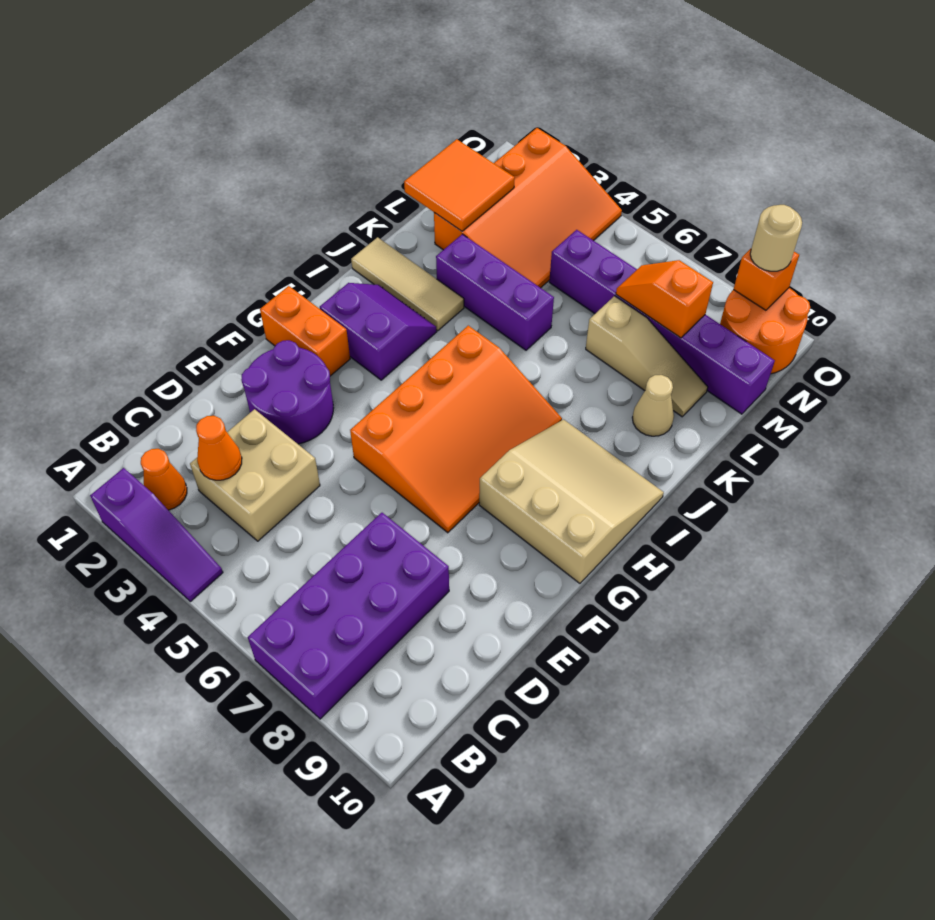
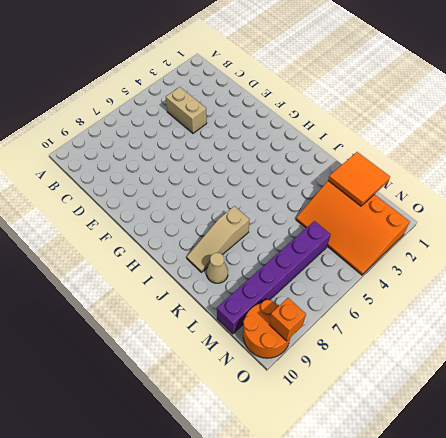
tan brick C4:D4 level 1 -> tan brick C3:D4 level 1
tan slope J7:J9 level 1 top 7 -> tan slope L7:L9 level 1 top 7
none -> purple slope A2:A4 level 1 top 2
none -> purple brick A7:D8 level 1
none -> orange cone B2 level 1

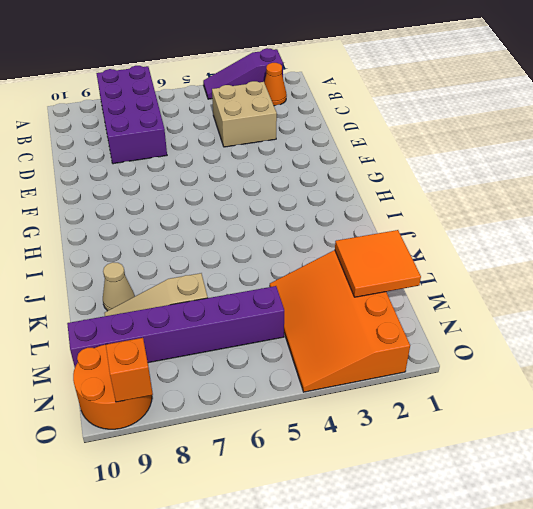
none -> purple round brick E2:F3 level 1
none -> orange slope F5:I7 level 1 top 5
none -> orange brick G1:G2 level 1

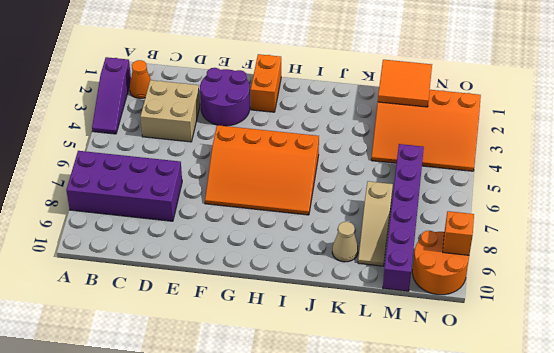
none -> tan slope G8:I10 level 1 top G
none -> purple slope H2:I3 level 1 top H
none -> tan tile J1:J3 level 1

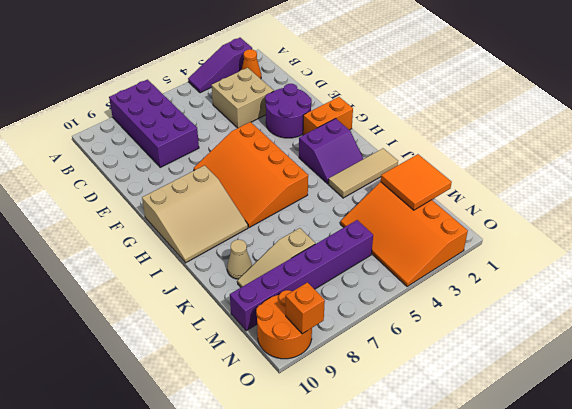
none -> purple brick K3:K5 level 1
none -> orange cone C3 level 2
none -> orange slope M7:M8 level 2 top 8

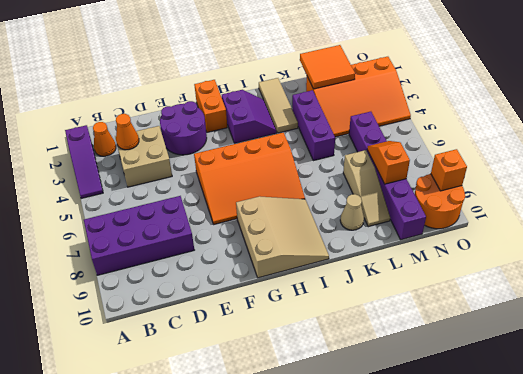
none -> tan round brick O9 level 3

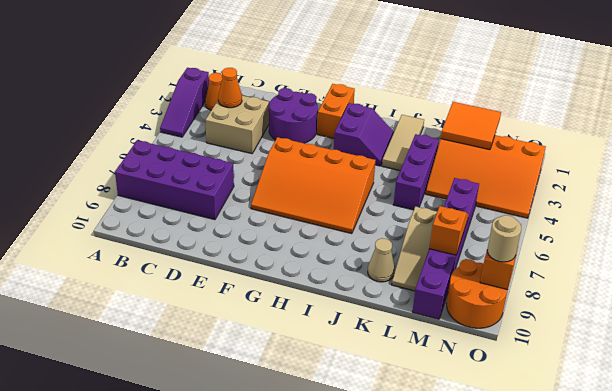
none -> tan slope G8:I10 level 1 top G

